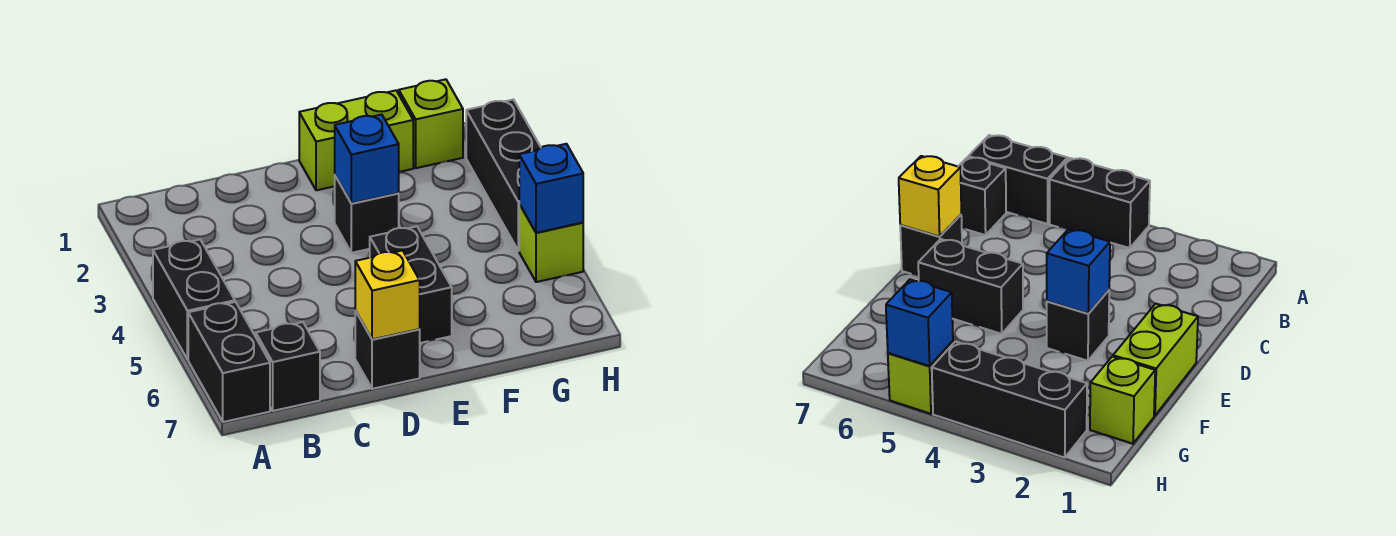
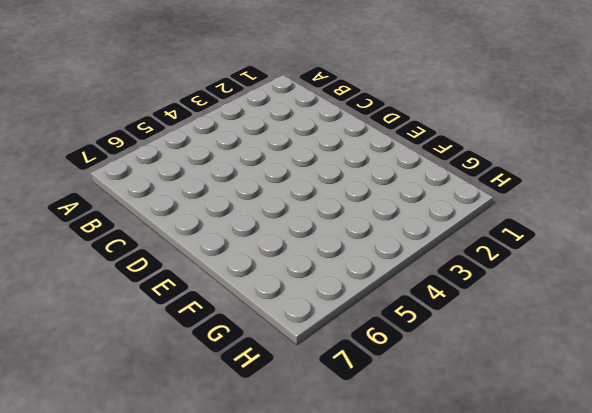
none -> black brick A4:A5 level 1
none -> black brick A6:A7 level 1
none -> black brick B7 level 1

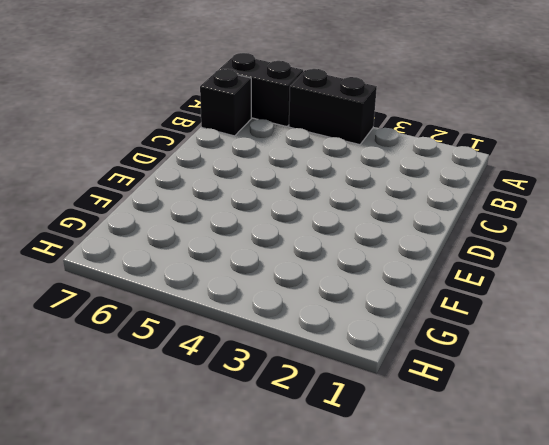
none -> black brick D7 level 1
none -> lime brick E1:F1 level 1
none -> black brick E3 level 1

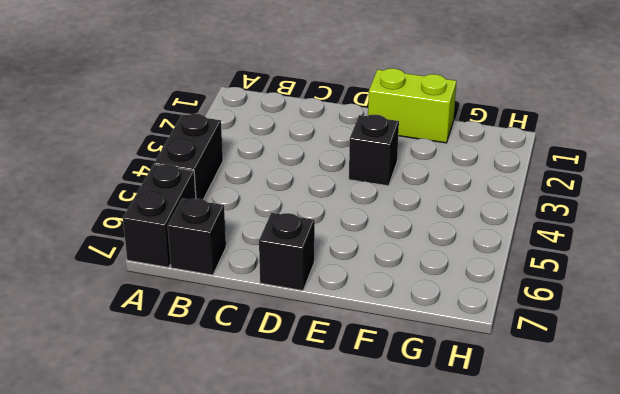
none -> black brick E5:E6 level 1
none -> lime brick G1 level 1
none -> black brick H2:H4 level 1

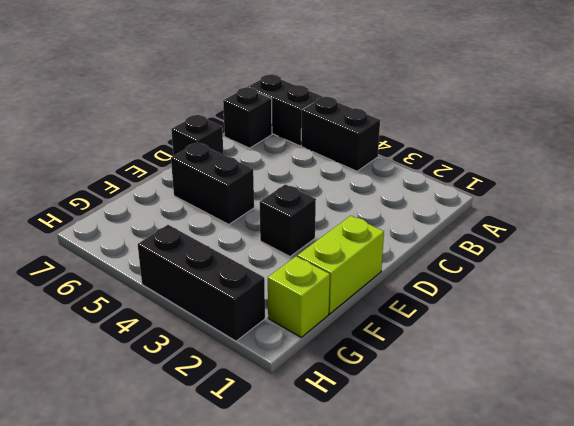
none -> lime brick H5 level 1
none -> yellow brick D7 level 2
none -> blue brick E3 level 2

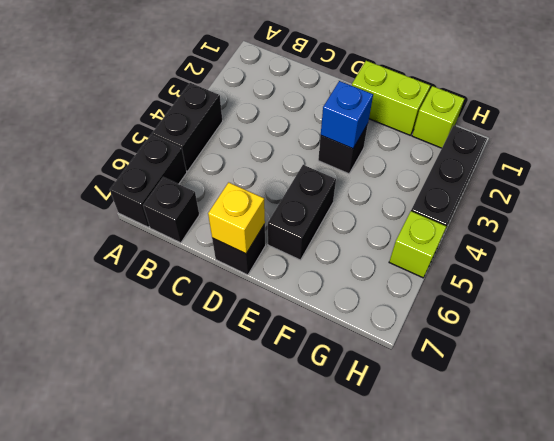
none -> blue brick H5 level 2

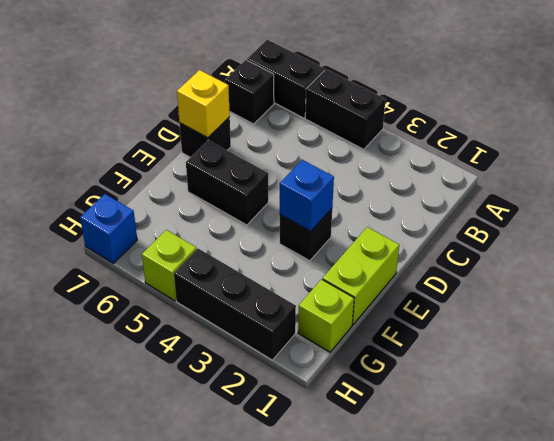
blue brick H7 level 1 -> blue brick H5 level 2

